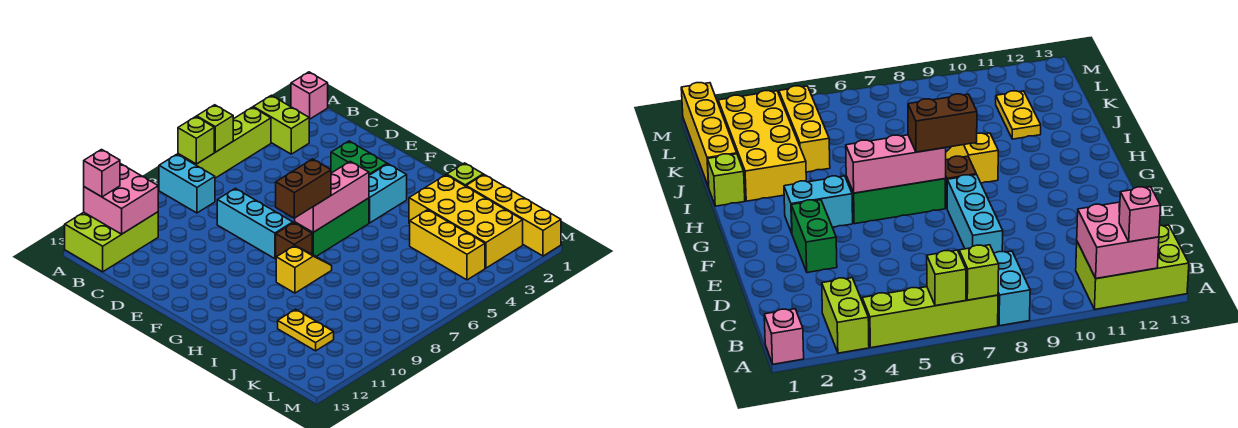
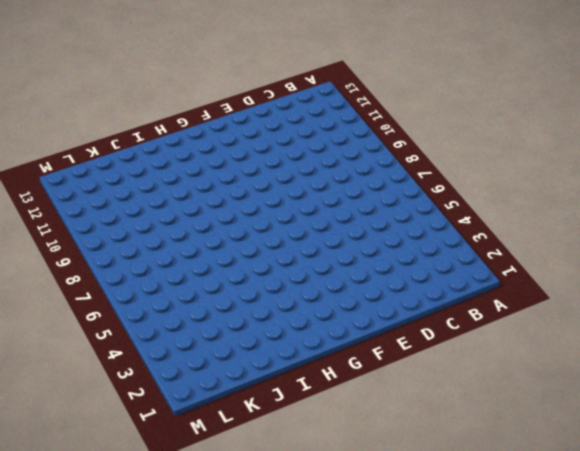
none -> pink brick A1 level 1
none -> lime brick A3:B3 level 1
none -> lime brick A4:A7 level 1

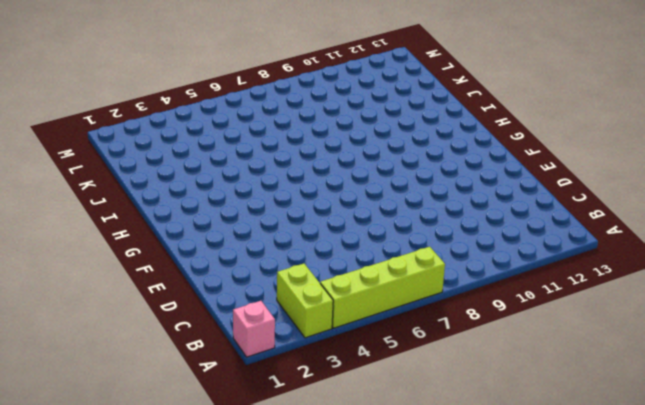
none -> cyan brick A8:B8 level 1
none -> lime brick A11:B13 level 1
none -> cyan brick D8:F8 level 1

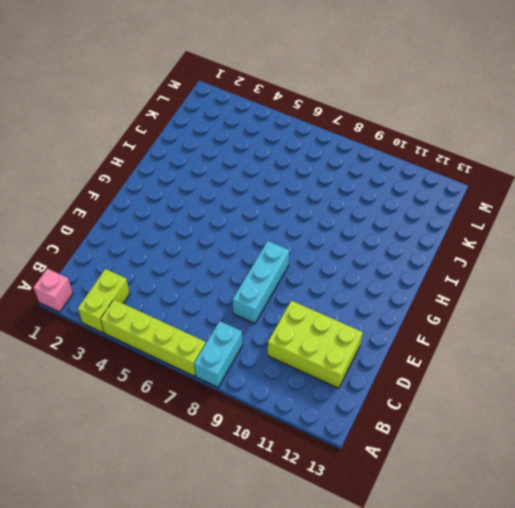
lime brick C10:D12 level 1 -> lime brick A11:B13 level 1
none -> green brick E3:F3 level 1
none -> cyan brick G3:G4 level 1
none -> green brick G5:G7 level 1

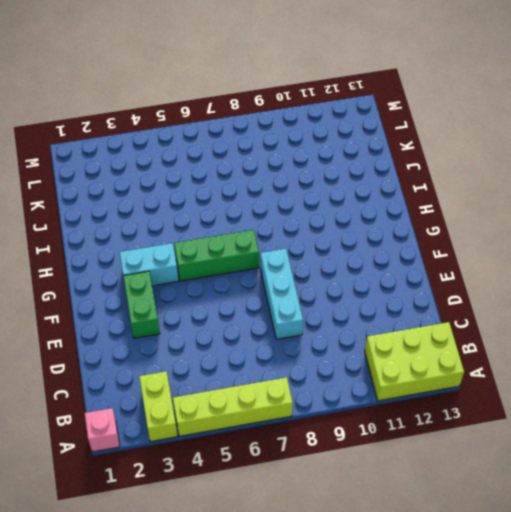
none -> cyan brick A8:B8 level 1
none -> brown brick G8 level 1
none -> yellow slope H8:H9 level 1 top 9

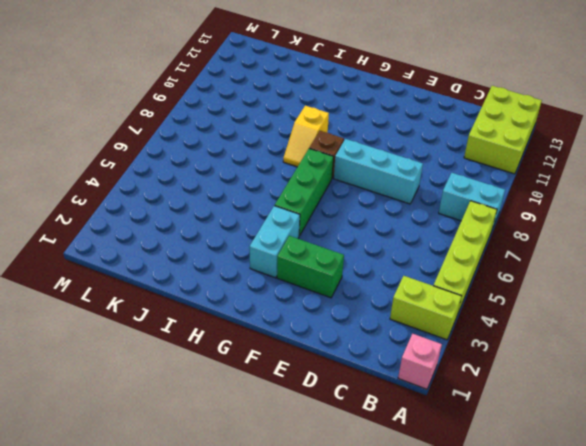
none -> lime brick I1 level 1
none -> yellow brick I2:L3 level 1
none -> yellow brick J1:M1 level 1

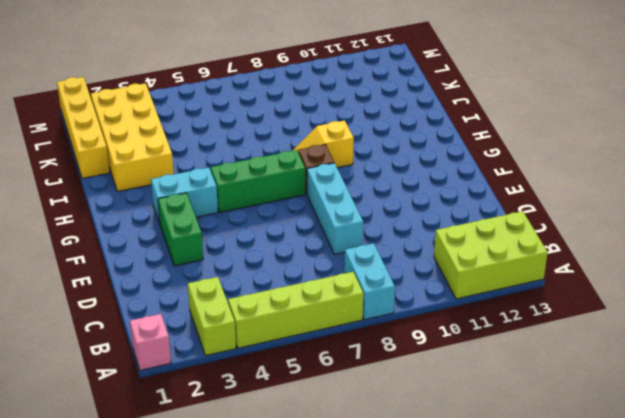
none -> lime brick I1 level 1
none -> yellow brick J4:L4 level 1
none -> yellow plate J11:K11 level 1

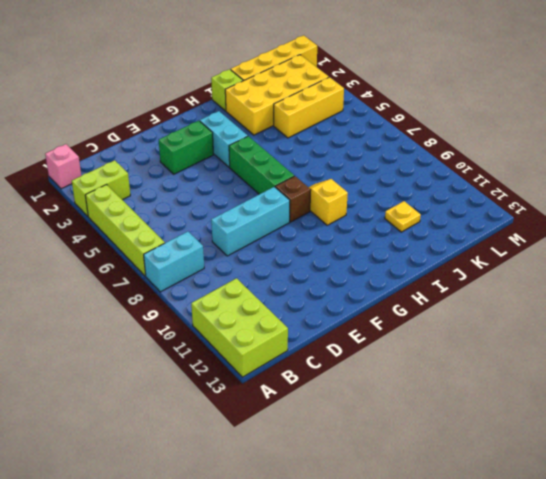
yellow plate J11 level 1 -> yellow plate J11:K11 level 1
none -> lime brick A6 level 2
none -> lime brick A7 level 2
none -> pink brick A11:B12 level 2

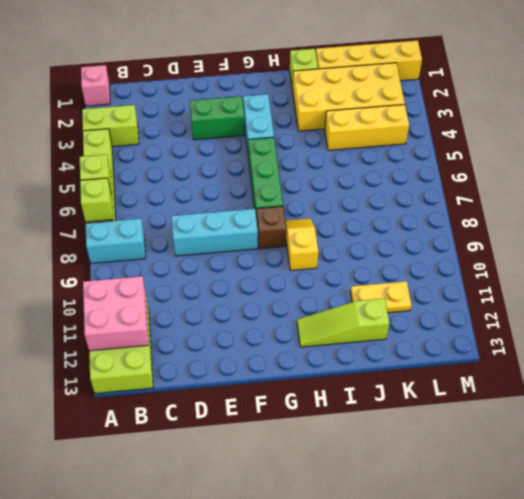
lime slope H12:J12 level 1 top J -> none
none -> pink brick G5:G7 level 2
none -> pink brick A12 level 3
none -> brown brick G7:G8 level 3

